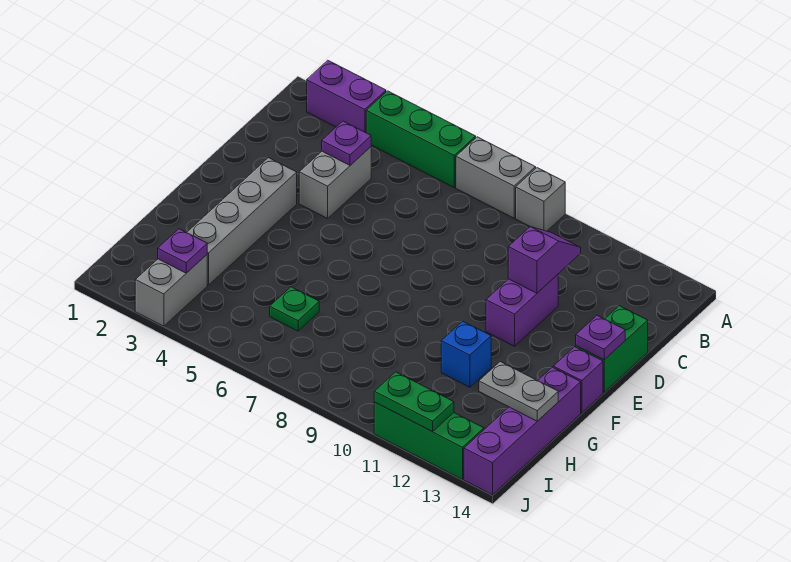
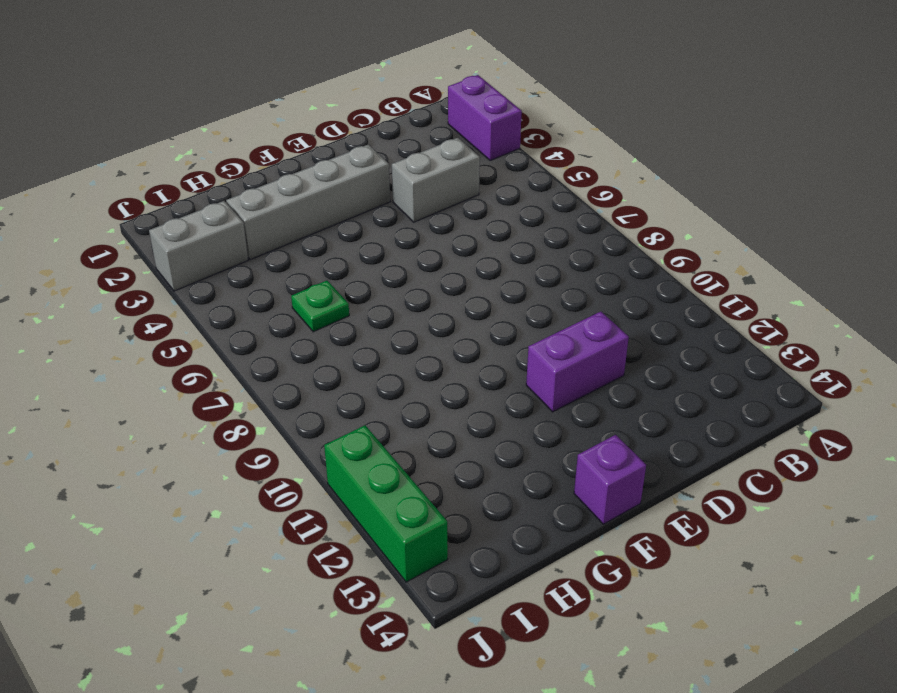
none -> green brick A4:A6 level 1
none -> grey brick A7:A8 level 1
none -> grey brick A9 level 1

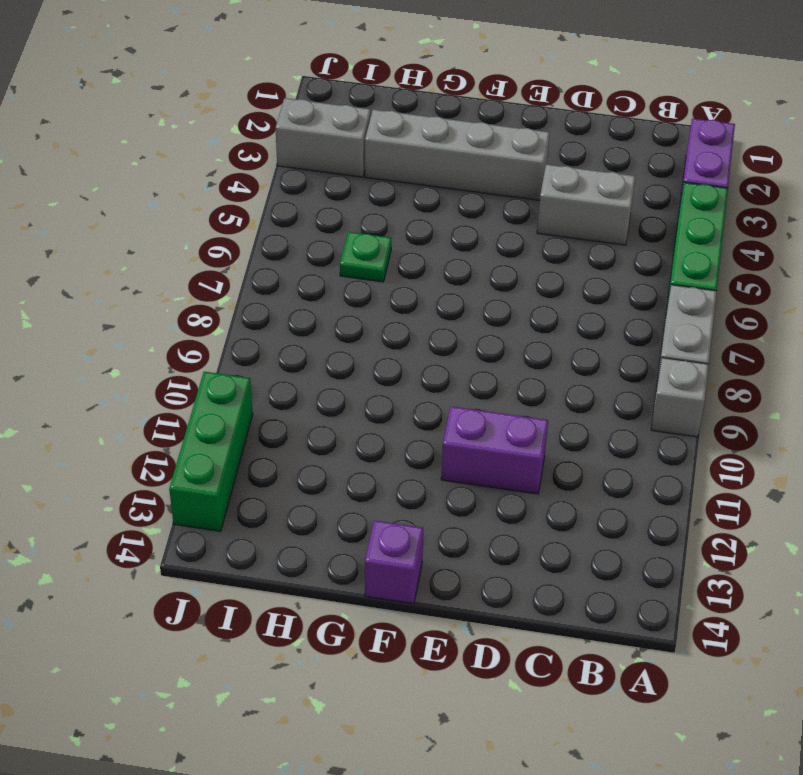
none -> green brick D14:E14 level 1
none -> blue brick G11 level 1
none -> purple brick G14:J14 level 1

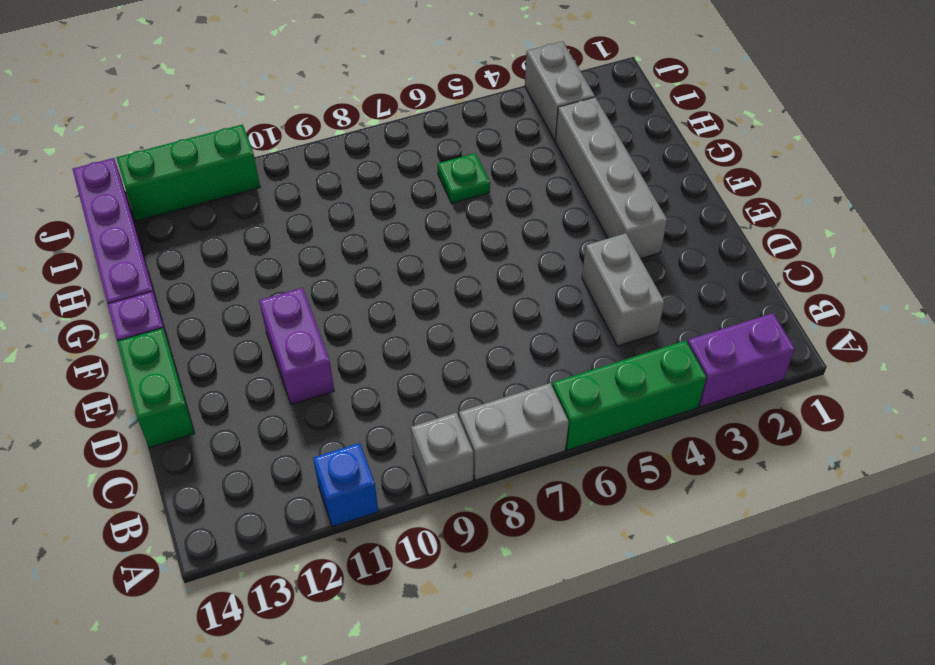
blue brick A11 level 1 -> blue brick G11 level 1
none -> purple plate C4 level 2
none -> purple slope C11:D11 level 2 top D
none -> purple plate E14 level 2

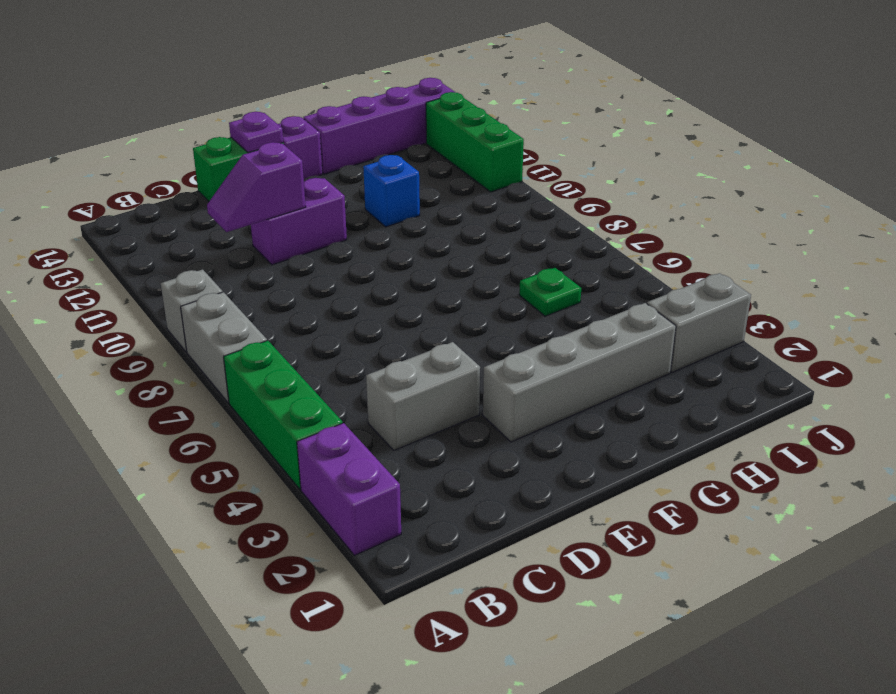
none -> purple plate C4 level 2
none -> grey plate H13:H14 level 2
none -> purple plate I3 level 2

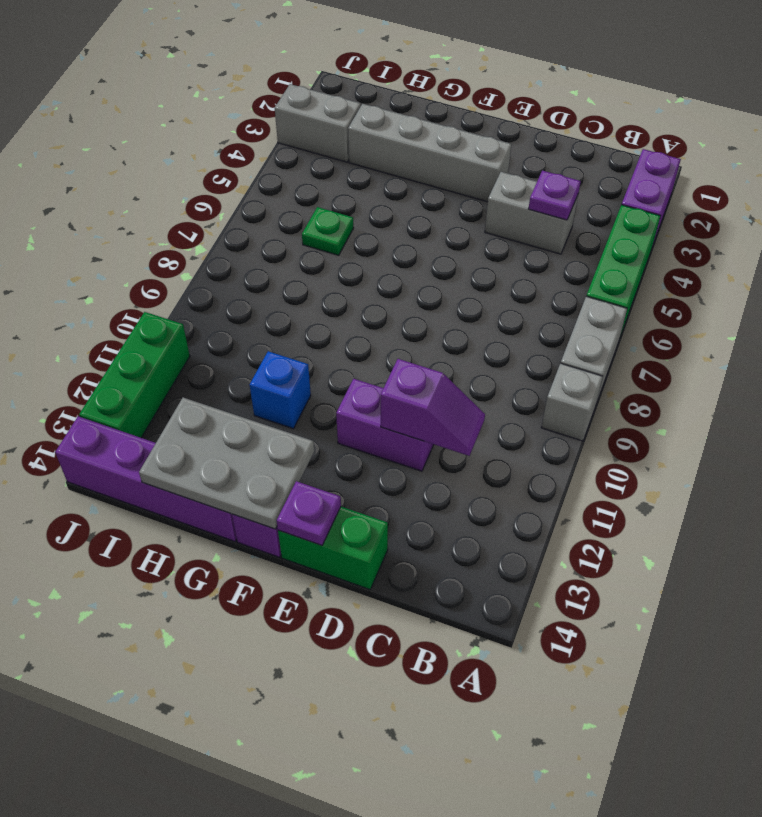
grey plate F13:H14 level 2 -> grey plate H13:H14 level 2
none -> purple plate I3 level 2
none -> green plate J11:J12 level 2

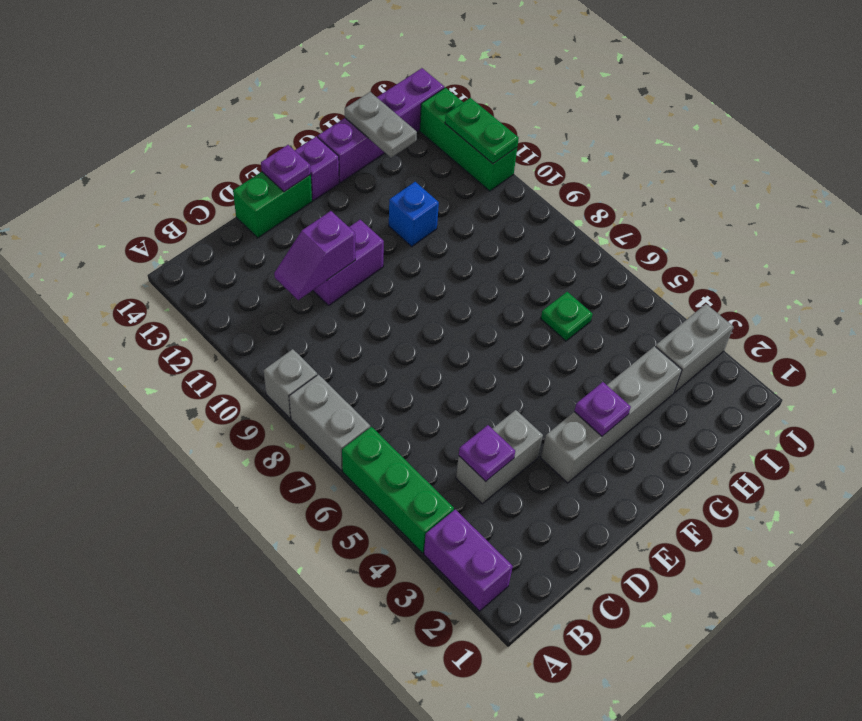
purple plate F3 level 2 -> purple plate I3 level 2

